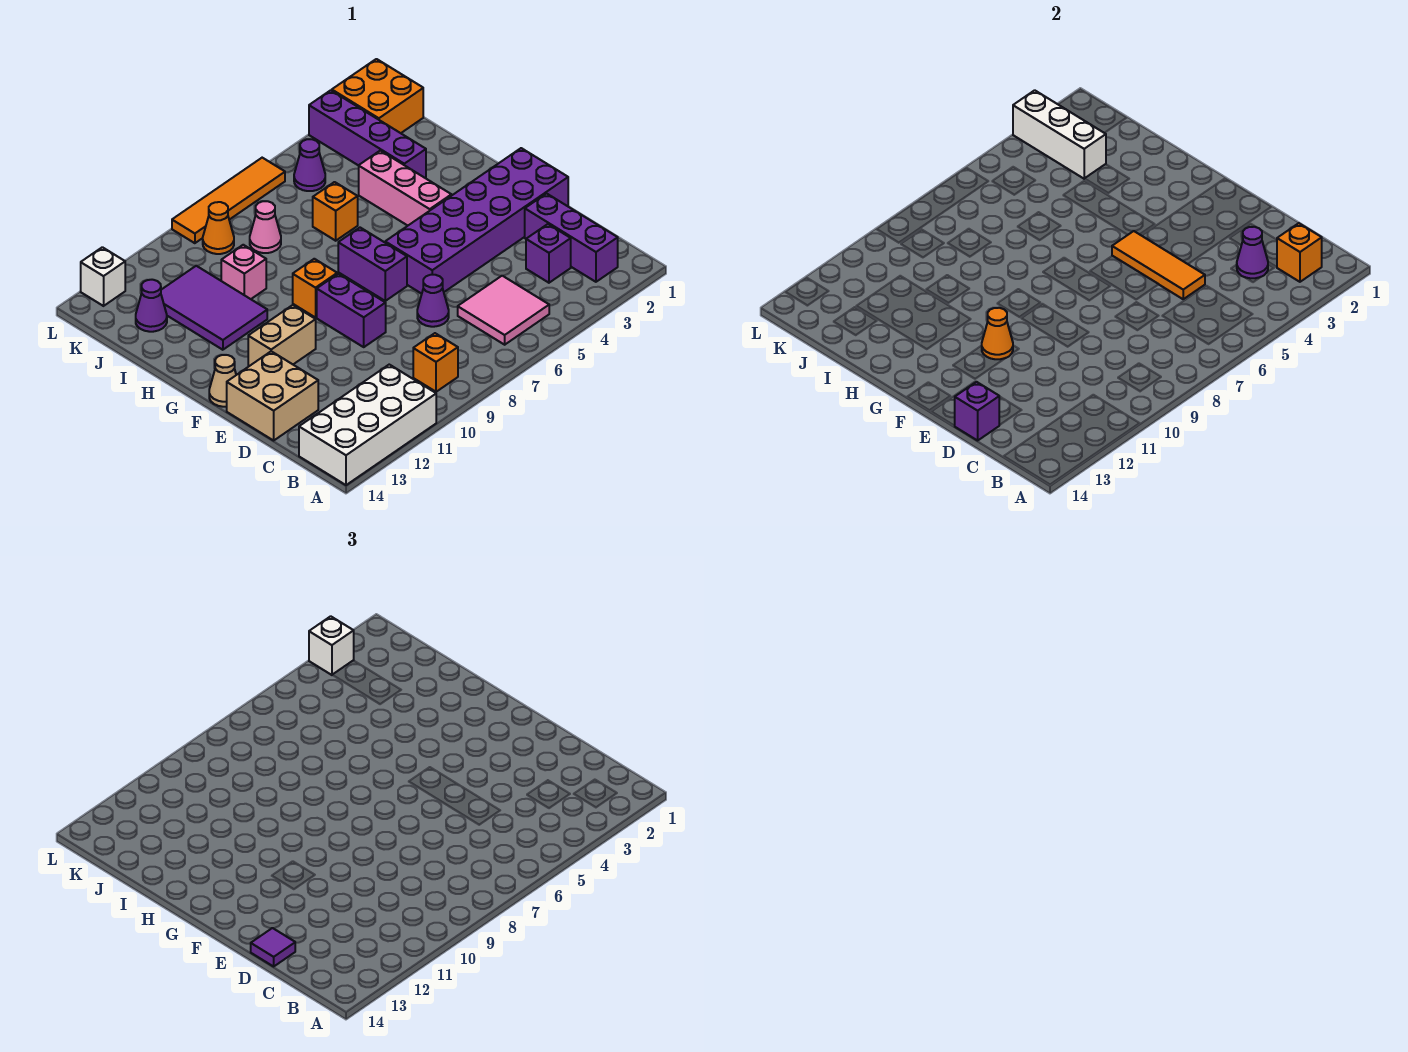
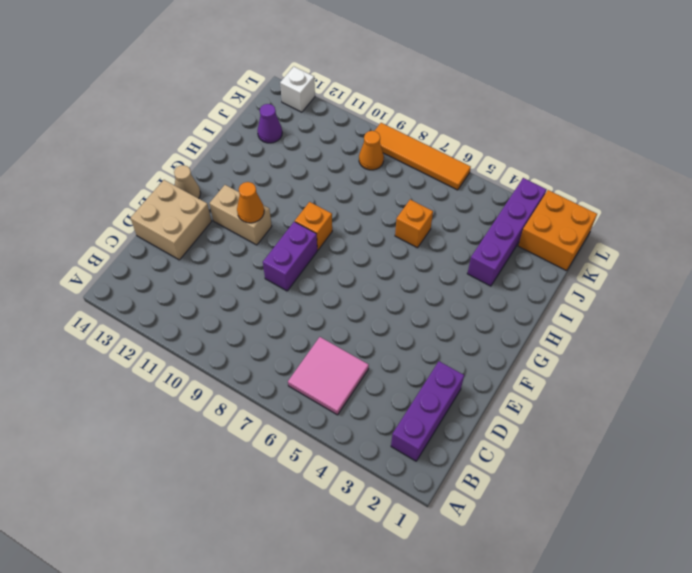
none -> white brick A11:B14 level 1
none -> orange brick B9 level 1
none -> purple brick C3 level 1
none -> purple cone D7 level 1

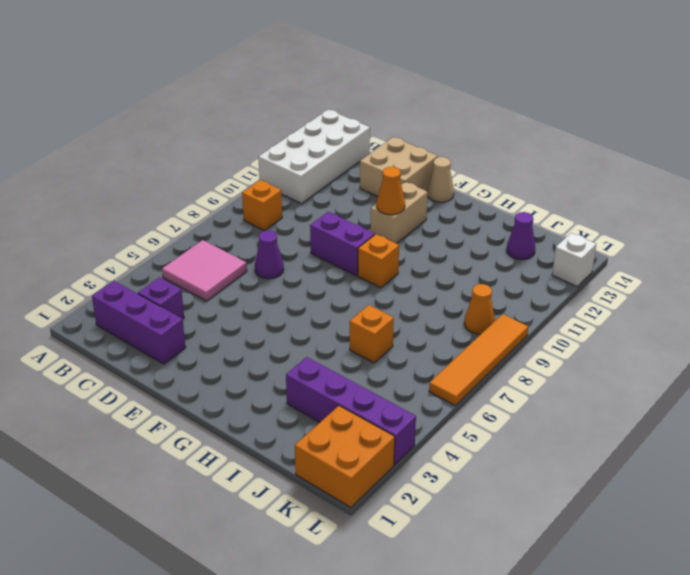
none -> purple brick E1:F6 level 1
none -> purple brick F7:G7 level 1
none -> pink brick G4:I4 level 1
none -> purple tile H11:J12 level 1

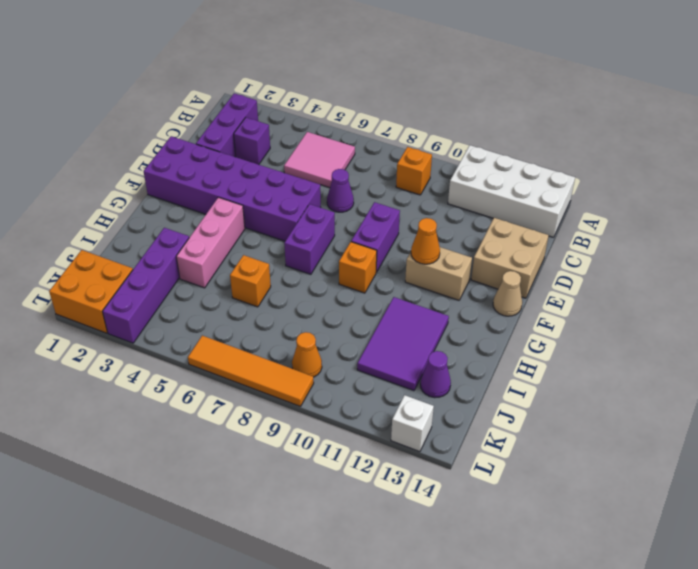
none -> pink brick I10 level 1
none -> pink cone J8 level 1
none -> purple cone K5 level 1
none -> orange brick B2 level 2

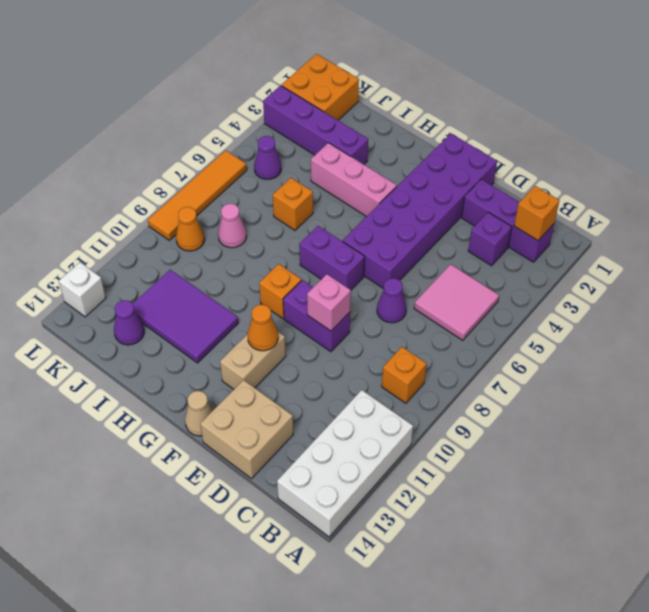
pink brick E9 level 2 -> pink brick I10 level 1
none -> purple cone C3 level 2
none -> orange tile D5:F5 level 2
none -> purple brick D14 level 2
none -> white brick J3:L3 level 2

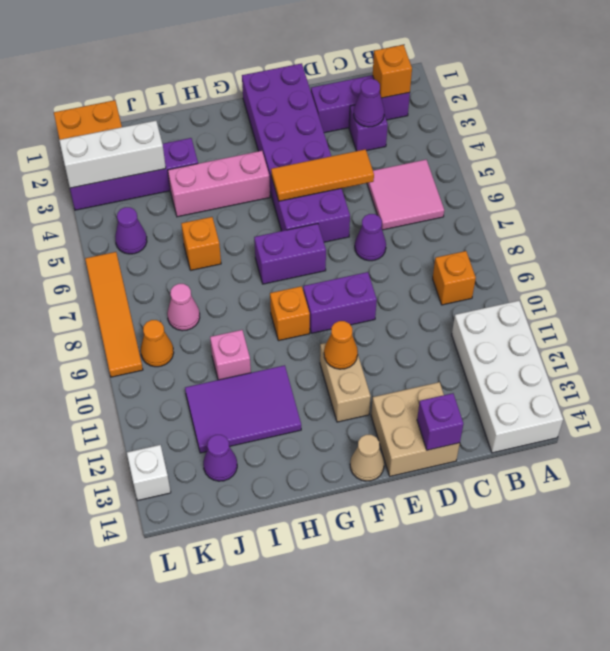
none -> purple tile D14 level 3
none -> white brick L3 level 3

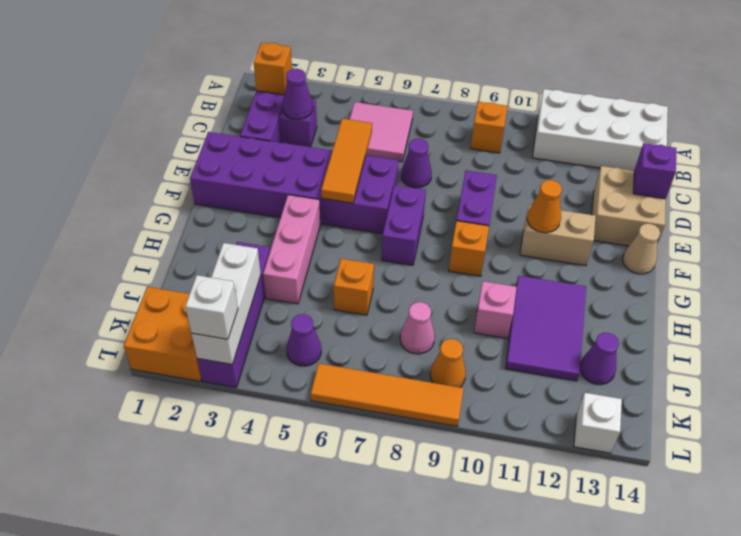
none -> purple tile D14 level 3

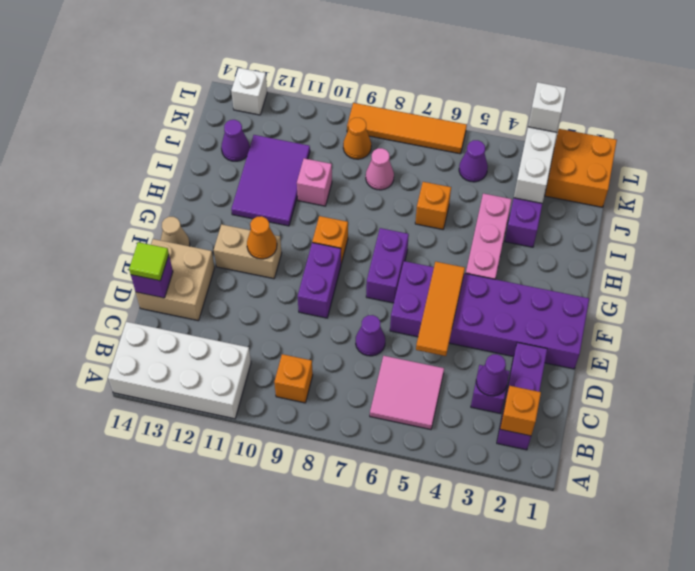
lime tile D14 level 3 -> purple tile D14 level 3

